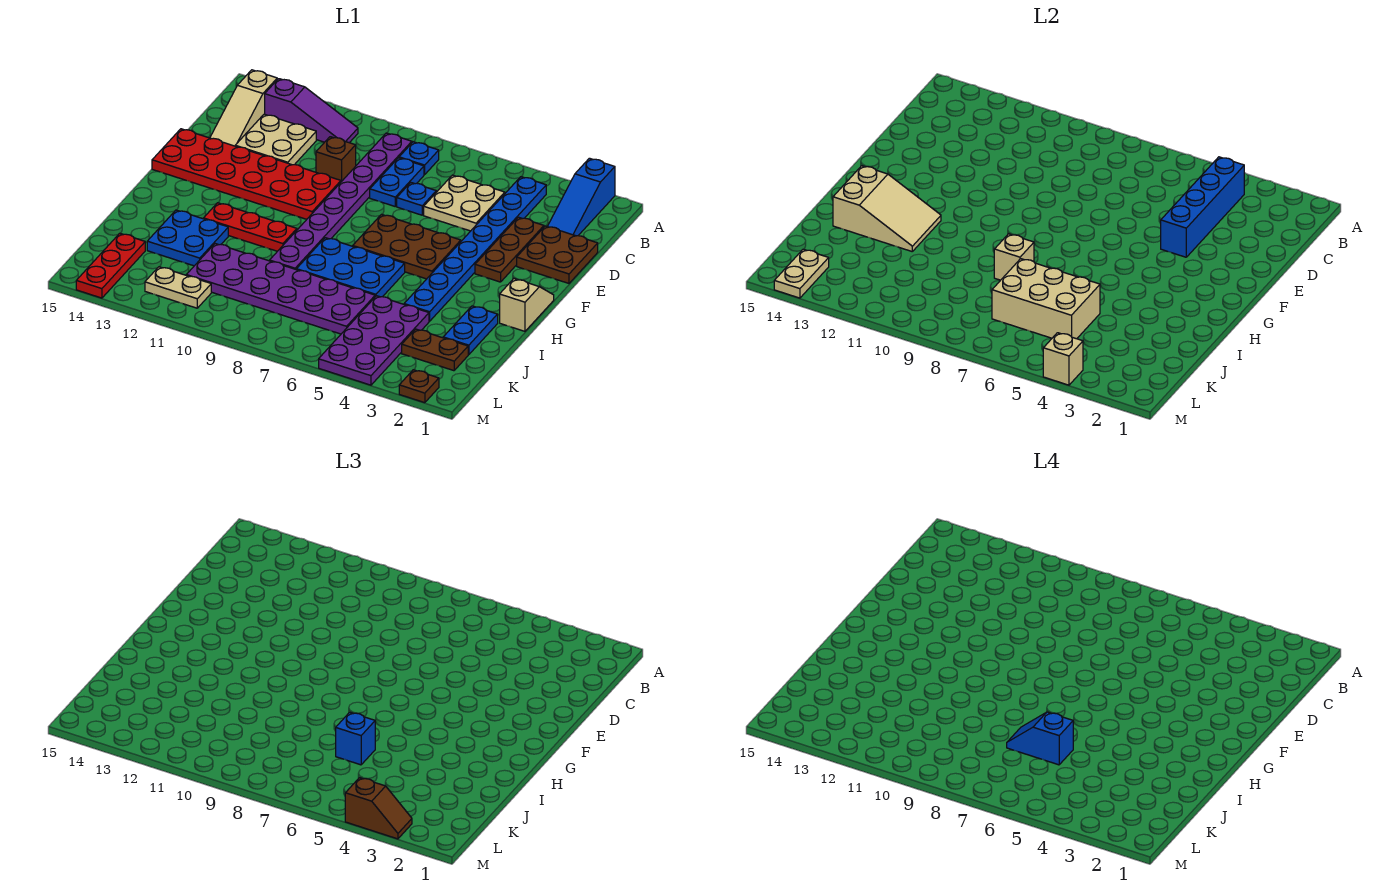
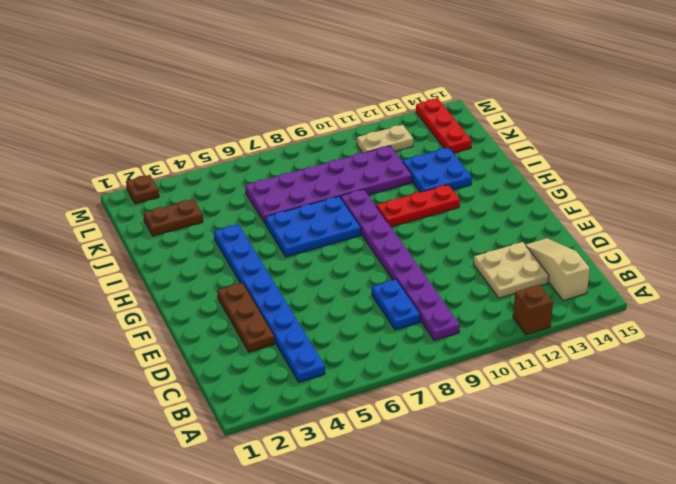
brown brick A12 level 1 -> brown brick D10 level 1
none -> blue slope A2:C2 level 1 top A
none -> blue plate B8 level 1
none -> purple slope B11:B13 level 1 top 13
none -> tan plate C5:D6 level 1

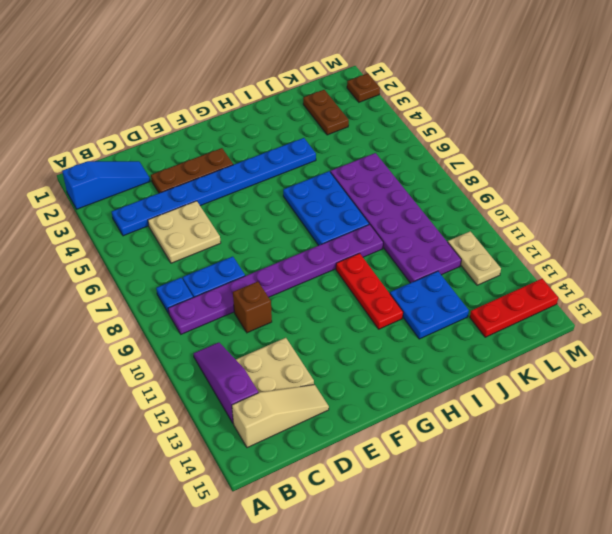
none -> brown plate D1:E2 level 1
none -> blue plate D7 level 1
none -> red plate E10:F15 level 1
none -> brown plate F5:G7 level 1

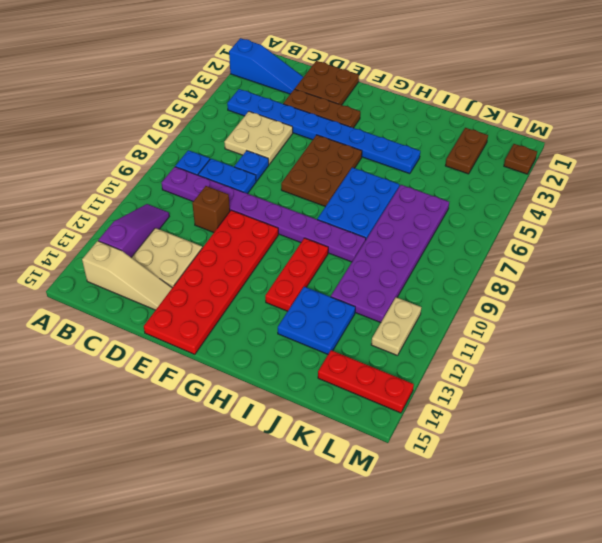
none -> tan slope G1:H1 level 1 top H
none -> blue plate I2:J2 level 1
none -> purple plate J4:M5 level 1
none -> blue brick B4:E4 level 2

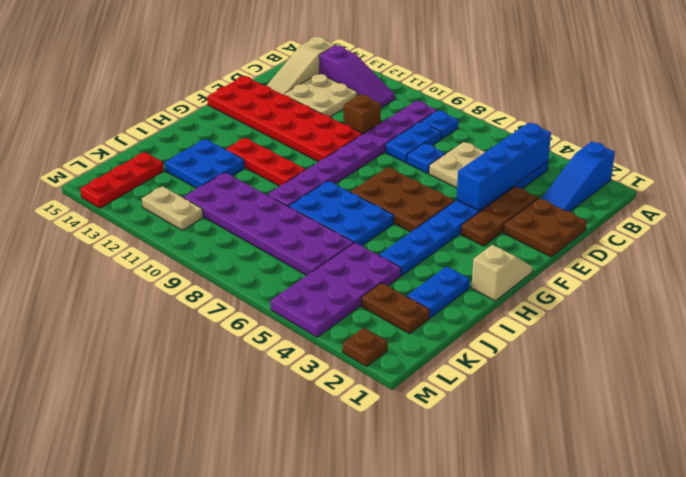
none -> tan slope H12:I14 level 2 top 14
none -> tan brick I8 level 2
none -> tan brick J5:K7 level 2
none -> tan plate L14:M14 level 2

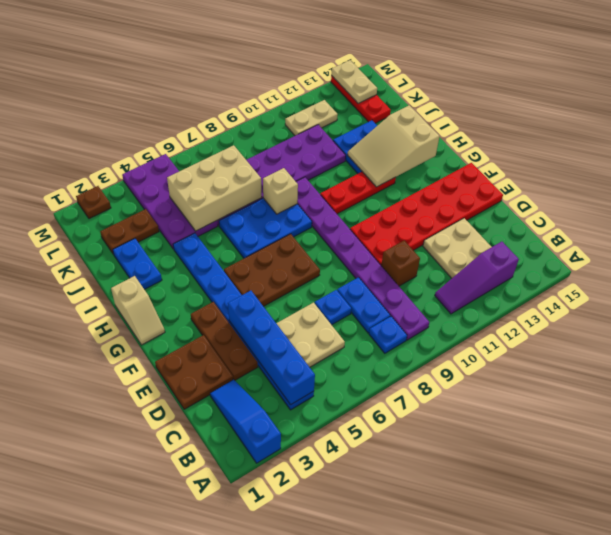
none -> tan slope B14:D14 level 1 top B
none -> tan brick M4 level 2
none -> blue brick J6 level 3
none -> brown slope M3:M4 level 3 top 4

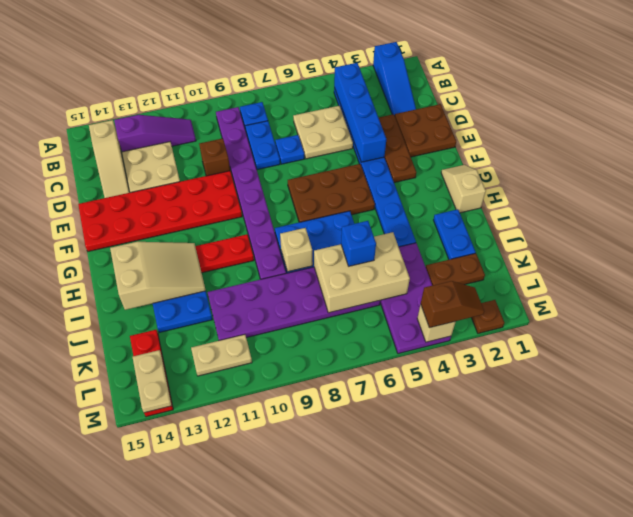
none -> blue slope J6:J7 level 4 top 6

